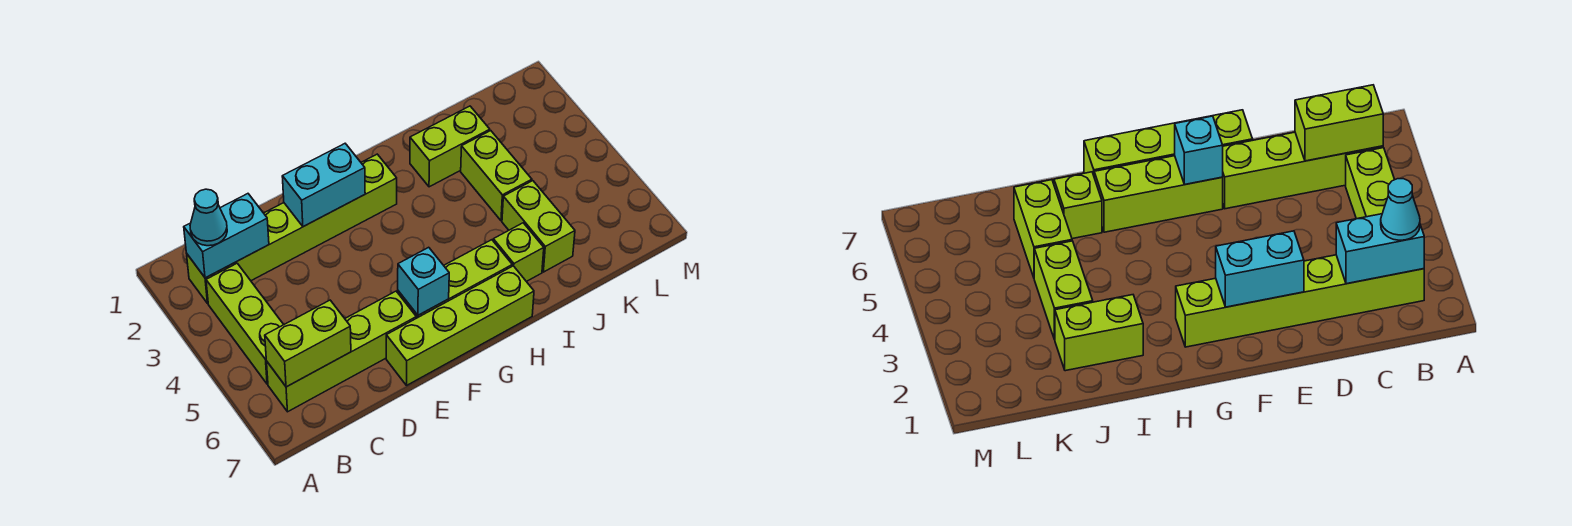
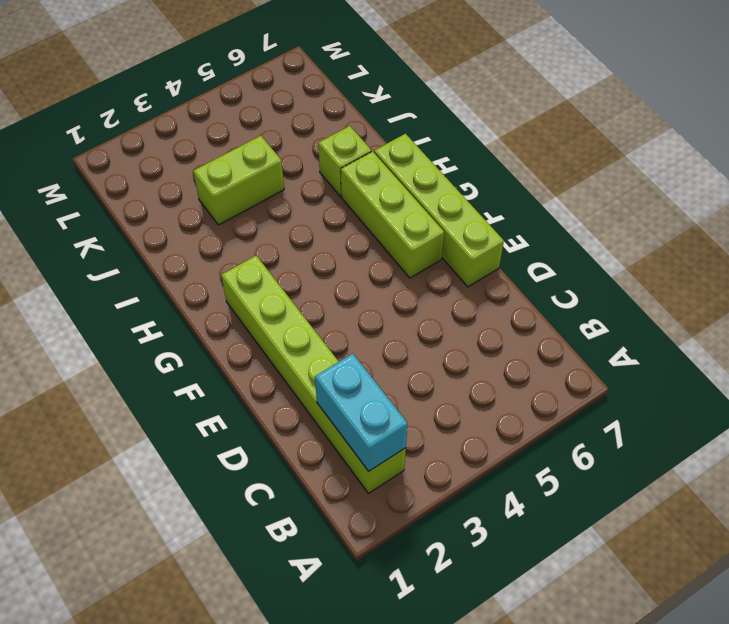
none -> lime brick B3:B5 level 1
none -> lime brick B6:E6 level 1
none -> lime brick I2:J2 level 1

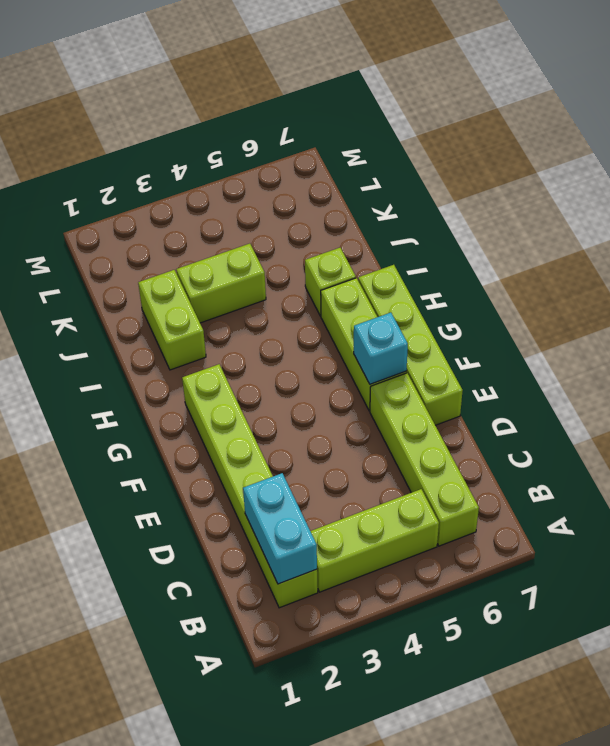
none -> lime brick J5:J6 level 1
none -> lime brick B6:C6 level 2
none -> cyan brick E2:F2 level 2

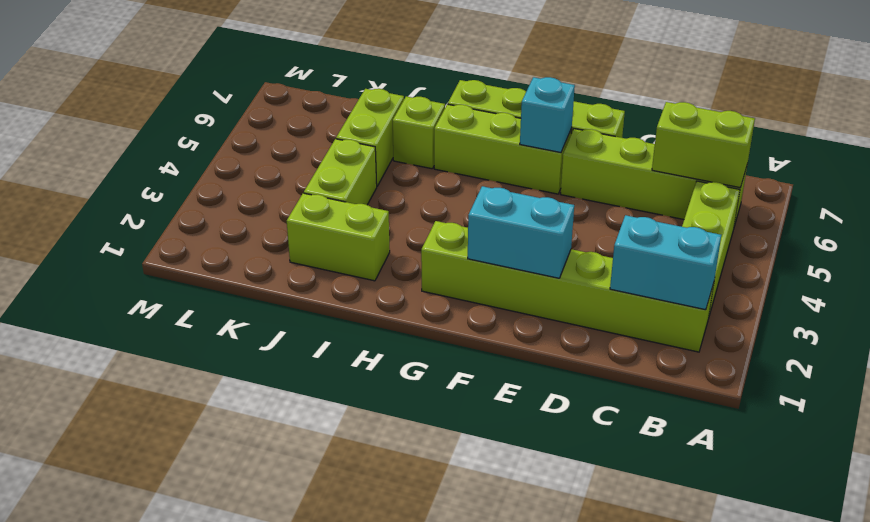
none -> cyan cone B2 level 3

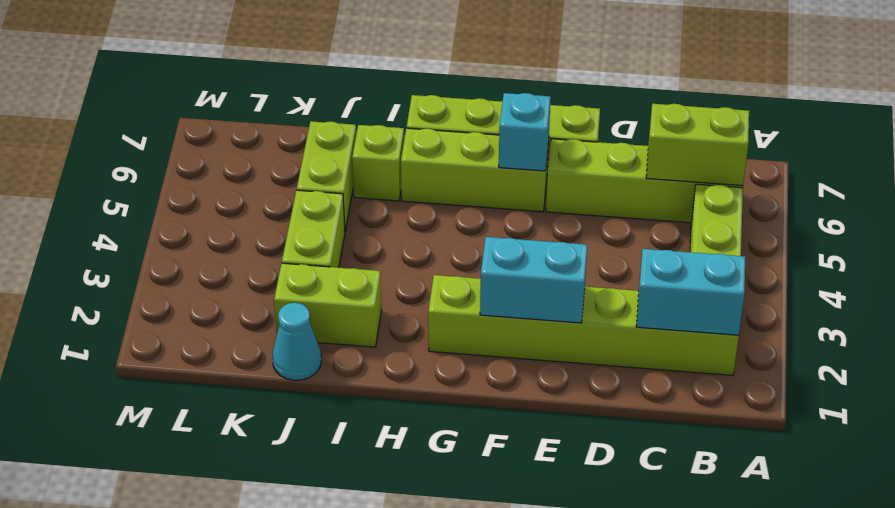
cyan cone J1 level 1 -> cyan cone B2 level 3

